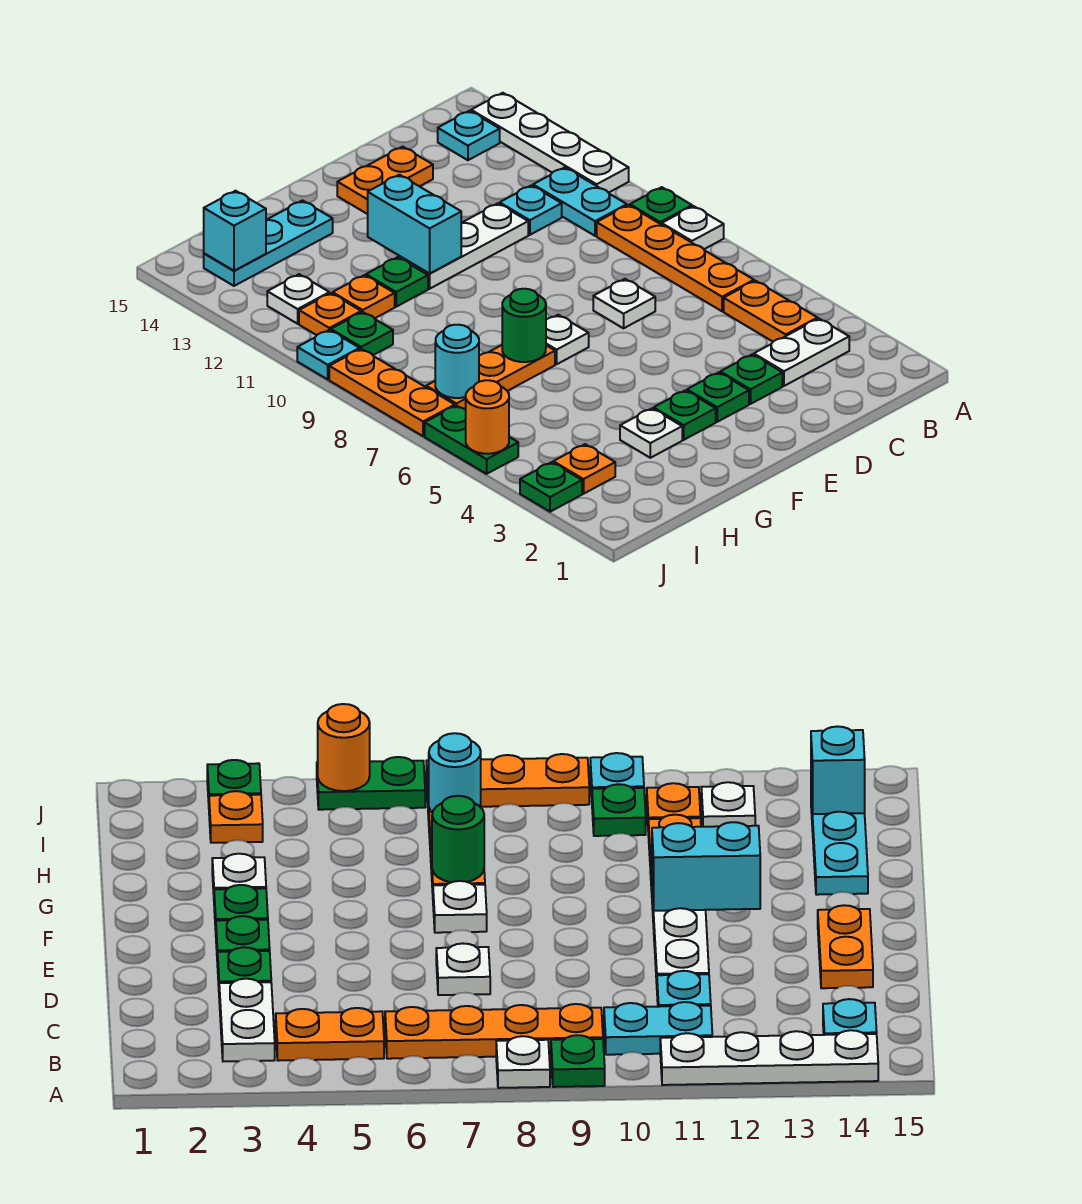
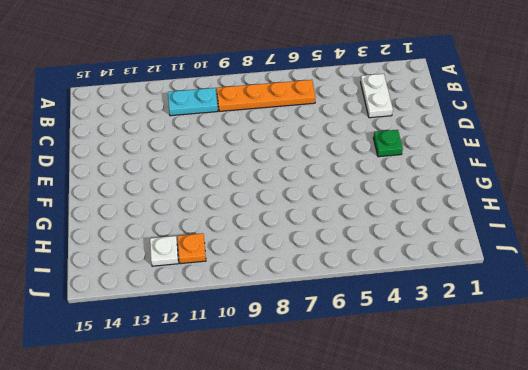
none -> white plate A8 level 1
none -> green plate A9 level 1
none -> white plate A11:A14 level 1
none -> orange plate B4:B5 level 1

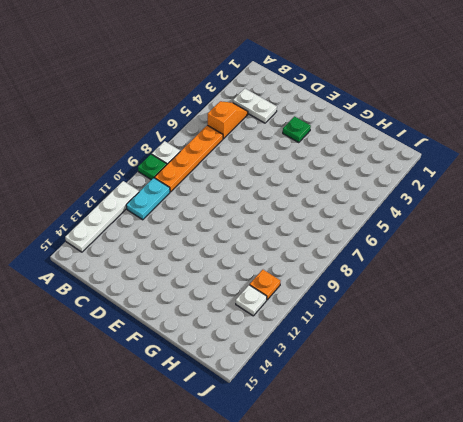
orange slope B4:B5 level 1 top 5 -> orange plate B4:B5 level 1
none -> cyan plate B14 level 1
none -> cyan plate C11 level 1
none -> green plate D3 level 1
none -> white plate D7 level 1

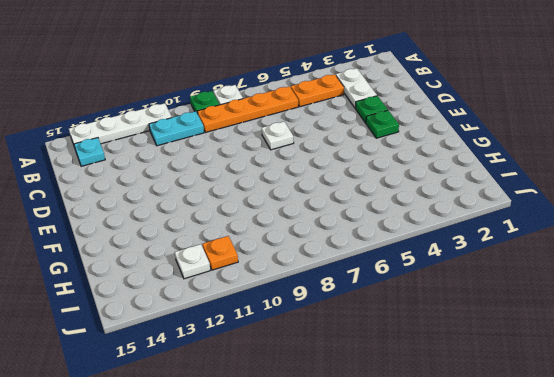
none -> cyan plate C11 level 1
none -> white plate D11:F11 level 1
none -> orange plate D14:E14 level 1
none -> green plate F3 level 1

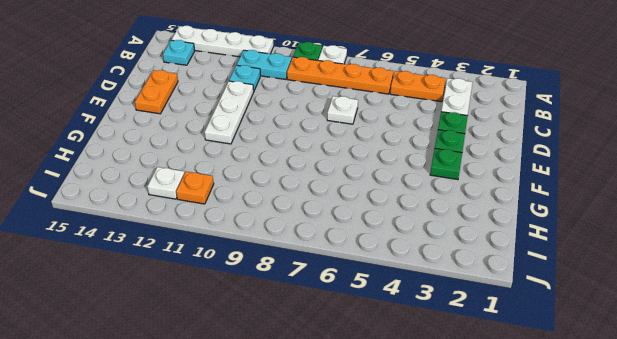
none -> white plate F7 level 1
none -> white plate G3 level 1
none -> orange plate G7:I7 level 1
none -> green plate G11 level 1

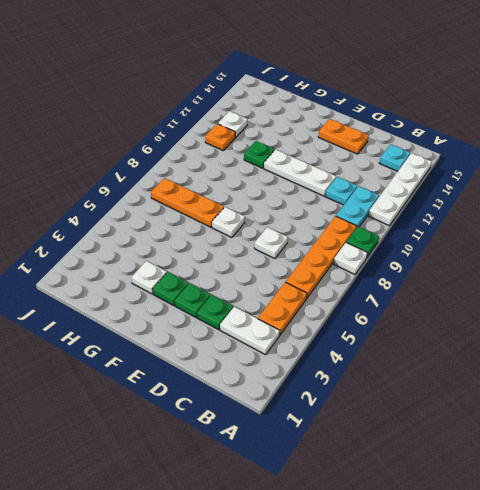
none -> cyan plate G14:I14 level 1
none -> orange plate H11 level 1
none -> orange plate I3 level 1
none -> green plate I10 level 1

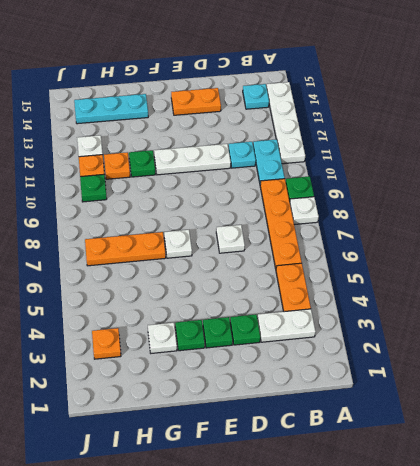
none -> green plate J3 level 1
none -> green plate J5:J6 level 1
none -> orange plate J7:J9 level 1
none -> cyan plate J10 level 1

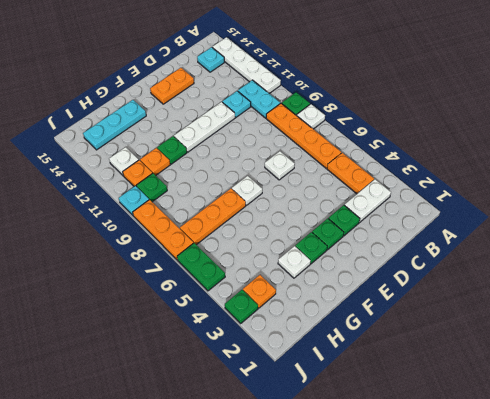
none -> cyan brick F11:F12 level 2
none -> green round brick G7 level 2
none -> cyan round brick I7 level 2
none -> cyan brick I14 level 2

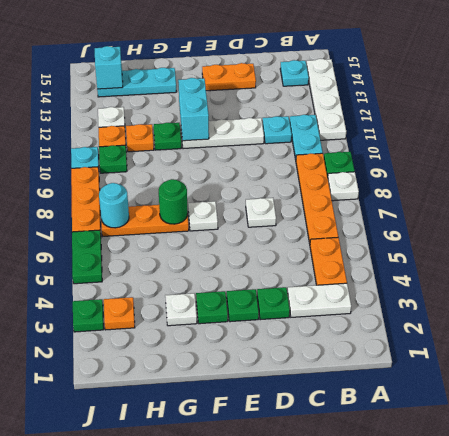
none -> orange round brick J5 level 2

